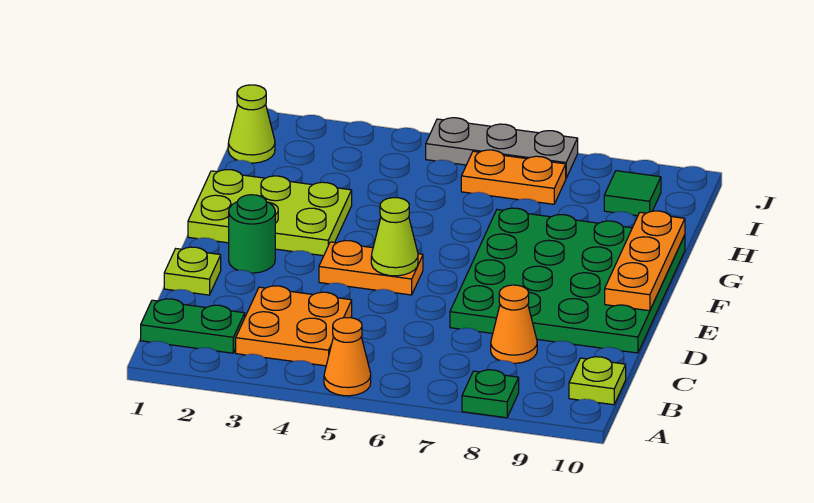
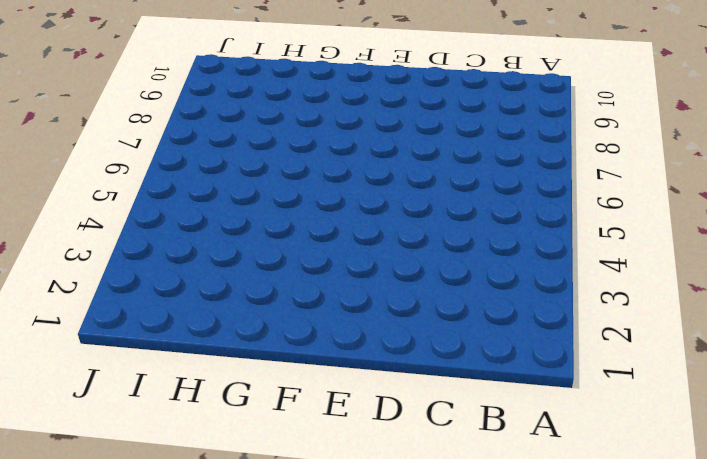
none -> orange cone A5 level 1
none -> green plate A8 level 1
none -> green plate B1:B2 level 1

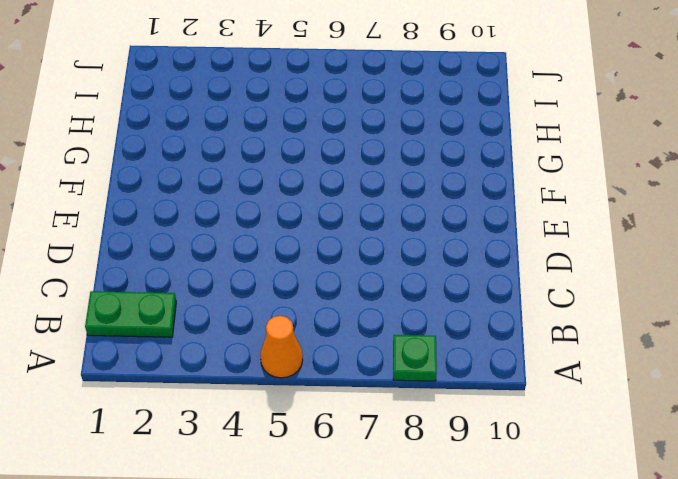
none -> orange plate B3:C4 level 1
none -> lime plate B10 level 1
none -> orange cone C8 level 1

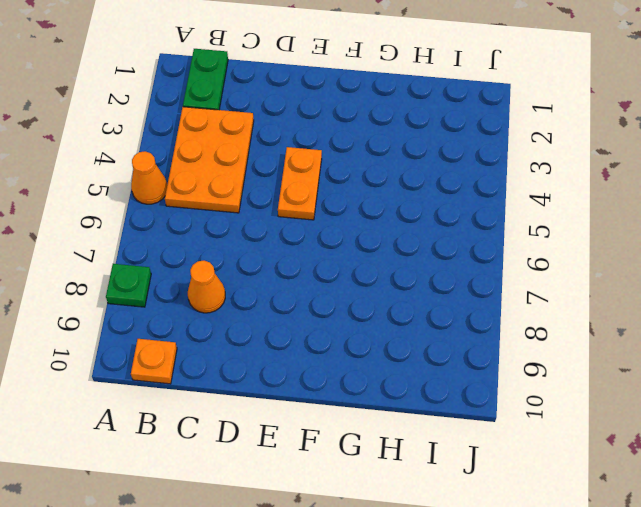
orange plate B3:C5 level 1 -> orange plate B3:C4 level 1
orange plate B10 level 1 -> lime plate B10 level 1
none -> lime plate D1 level 1
none -> green plate D7:G10 level 1
none -> green round brick E2 level 1

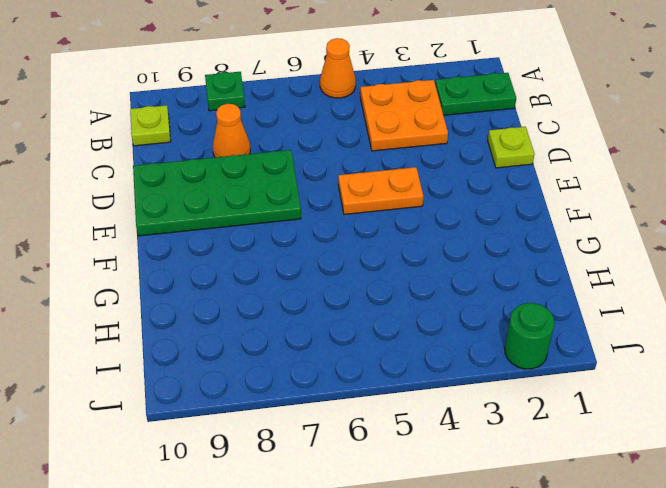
green plate D7:E10 level 1 -> green plate D7:G10 level 1
green round brick J2 level 1 -> green round brick E2 level 1
none -> lime plate F1:G3 level 1
none -> lime cone I1 level 1
none -> orange plate I6:I7 level 1

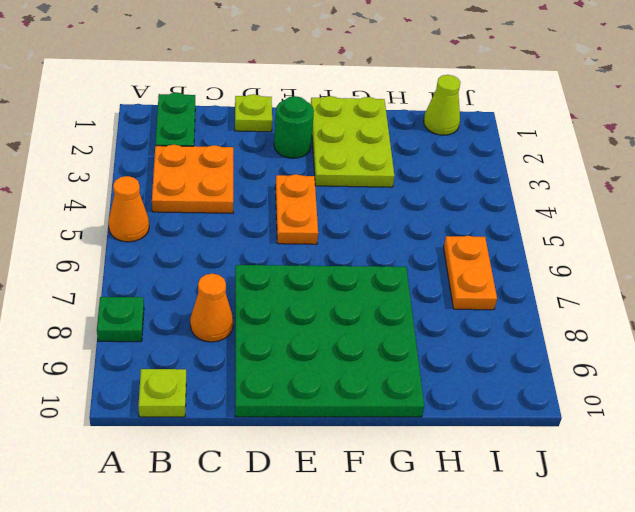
none -> green tile I9 level 1
none -> grey plate J5:J7 level 1
none -> lime cone E5 level 2

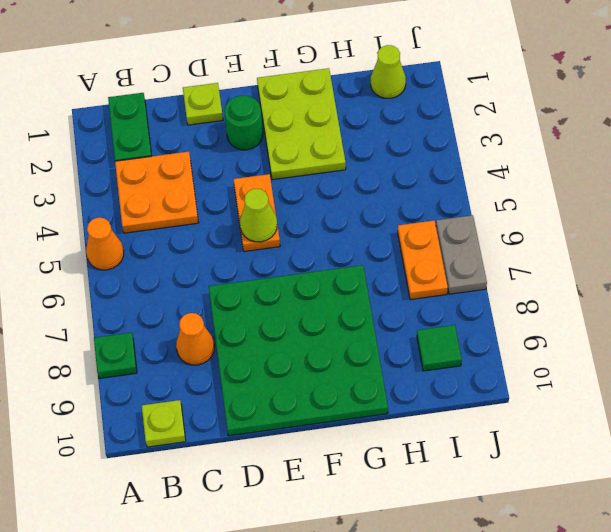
grey plate J6:J7 level 1 -> grey plate J5:J7 level 1
none -> orange plate E10:G10 level 2

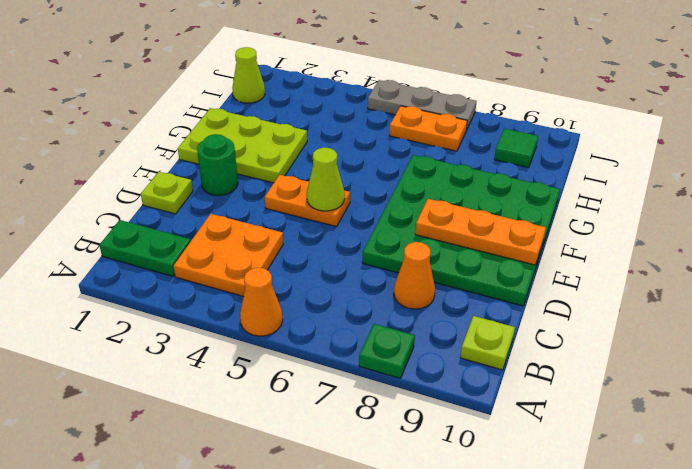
orange plate E8:E10 level 2 -> orange plate E10:G10 level 2

